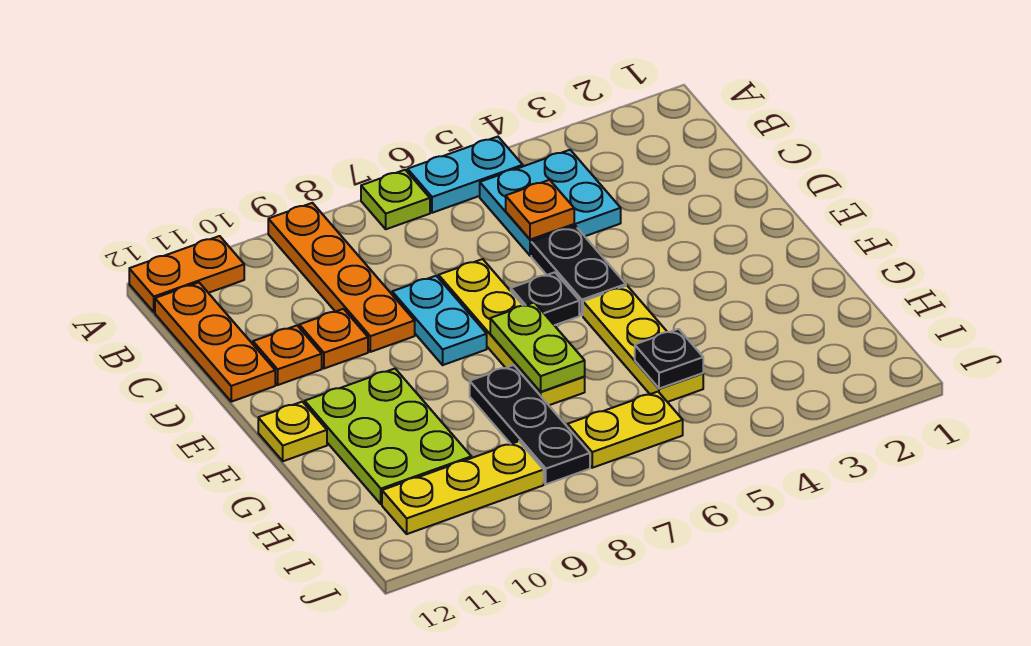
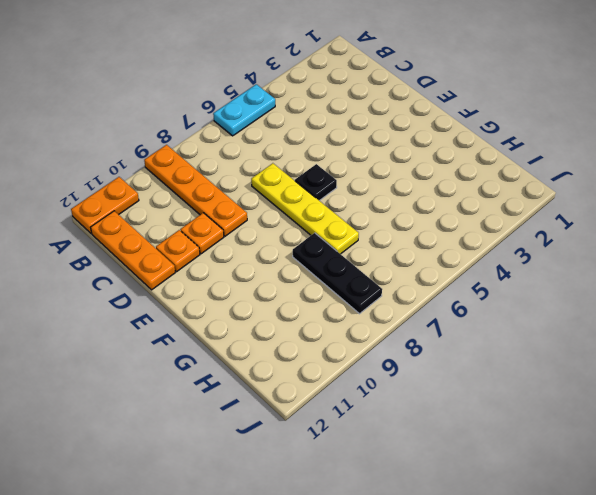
none -> lime plate A7 level 1
none -> cyan plate B4:C5 level 1
none -> black plate D5:E5 level 1

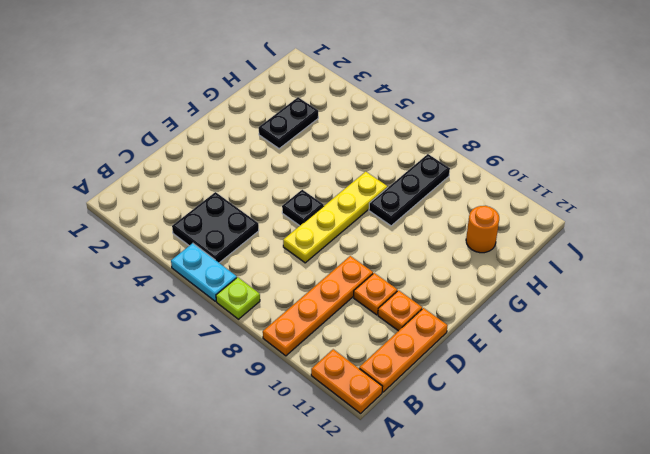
black plate B4:C5 level 1 -> cyan plate B4:C5 level 1
black plate G3:H3 level 1 -> black plate D5:E5 level 1
orange round brick H11 level 1 -> lime plate F10:H11 level 1
none -> cyan plate D8:E8 level 1
none -> yellow plate F5:H5 level 1
none -> yellow plate F12 level 1

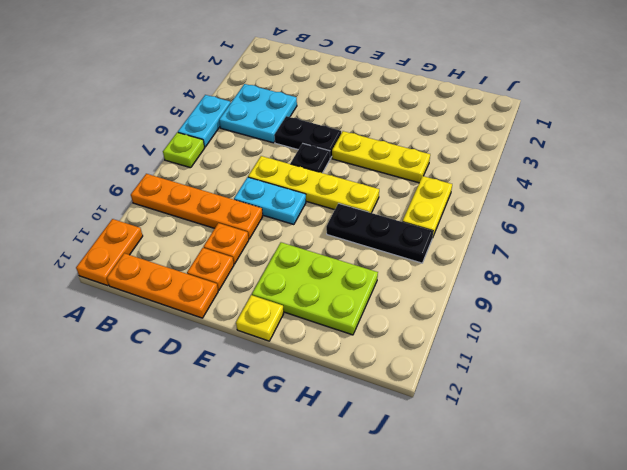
none -> yellow plate I9:I11 level 1
none -> orange plate C5 level 2
none -> lime plate F7:G7 level 2

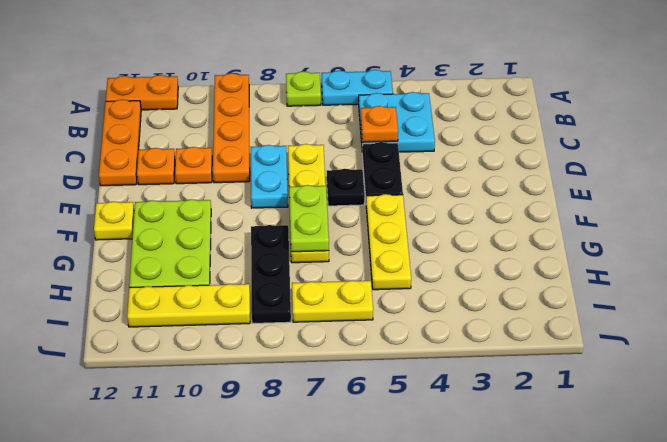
none -> black plate H5 level 2

